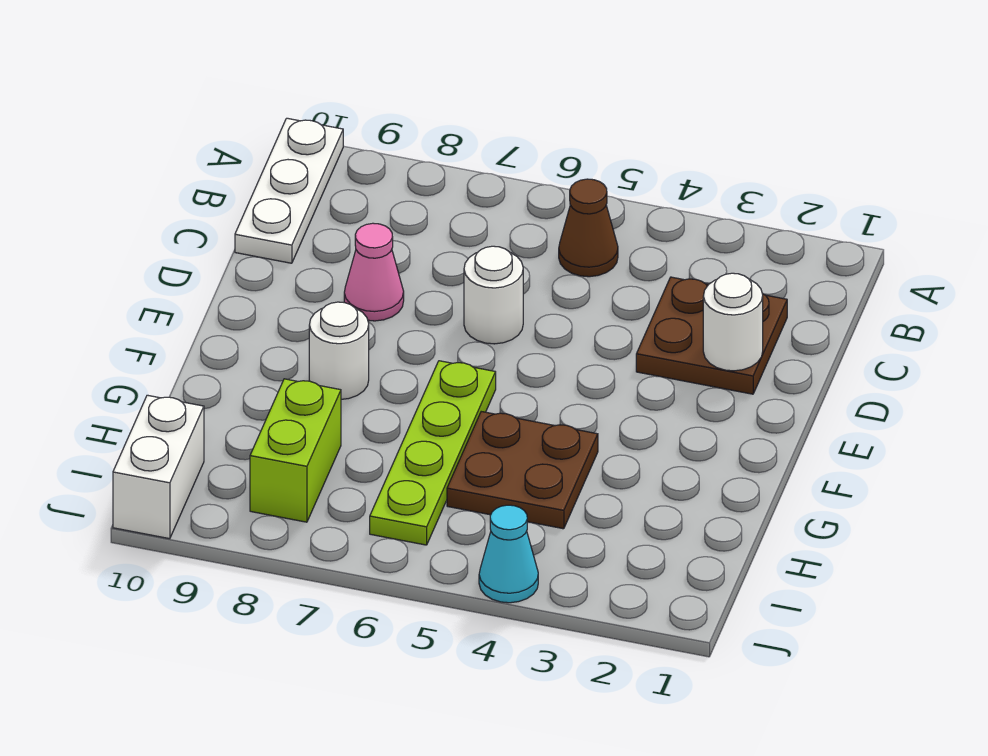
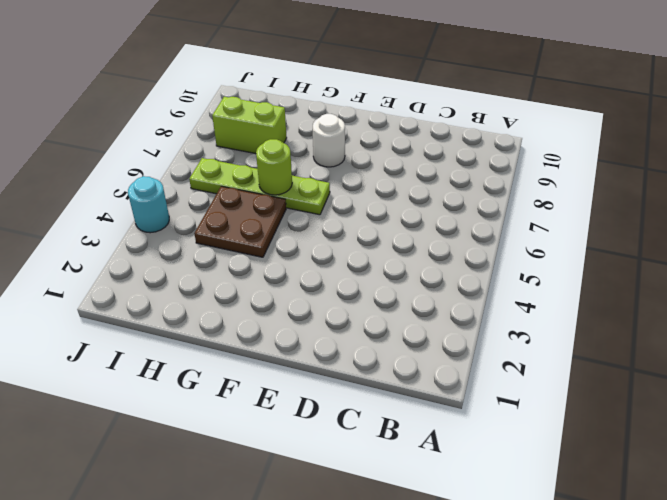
lime round brick G6 level 2 -> none
cyan round brick J4 level 1 -> cyan cone J4 level 1
none -> white plate A10:C10 level 1
none -> brown cone B5 level 1
none -> brown plate C2:D3 level 1

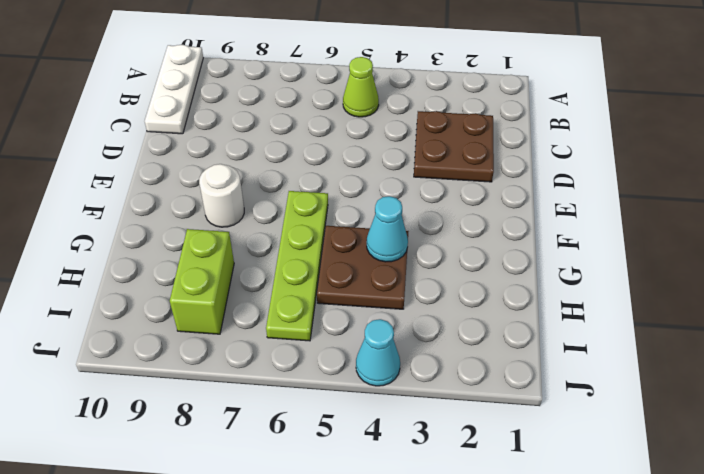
lime cone B5 level 1 -> brown cone B5 level 1
cyan cone G4 level 2 -> none
none -> white round brick D6 level 1
none -> pink cone D8 level 1
none -> white brick I10:J10 level 1

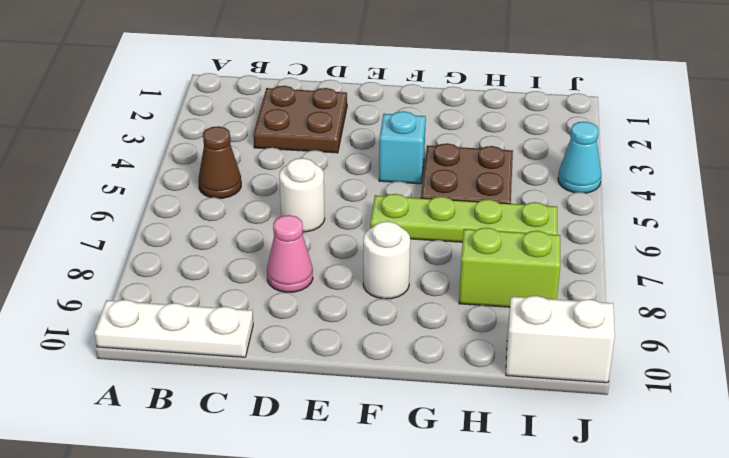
cyan brick F4 level 1 -> none
none -> white round brick D2 level 2

